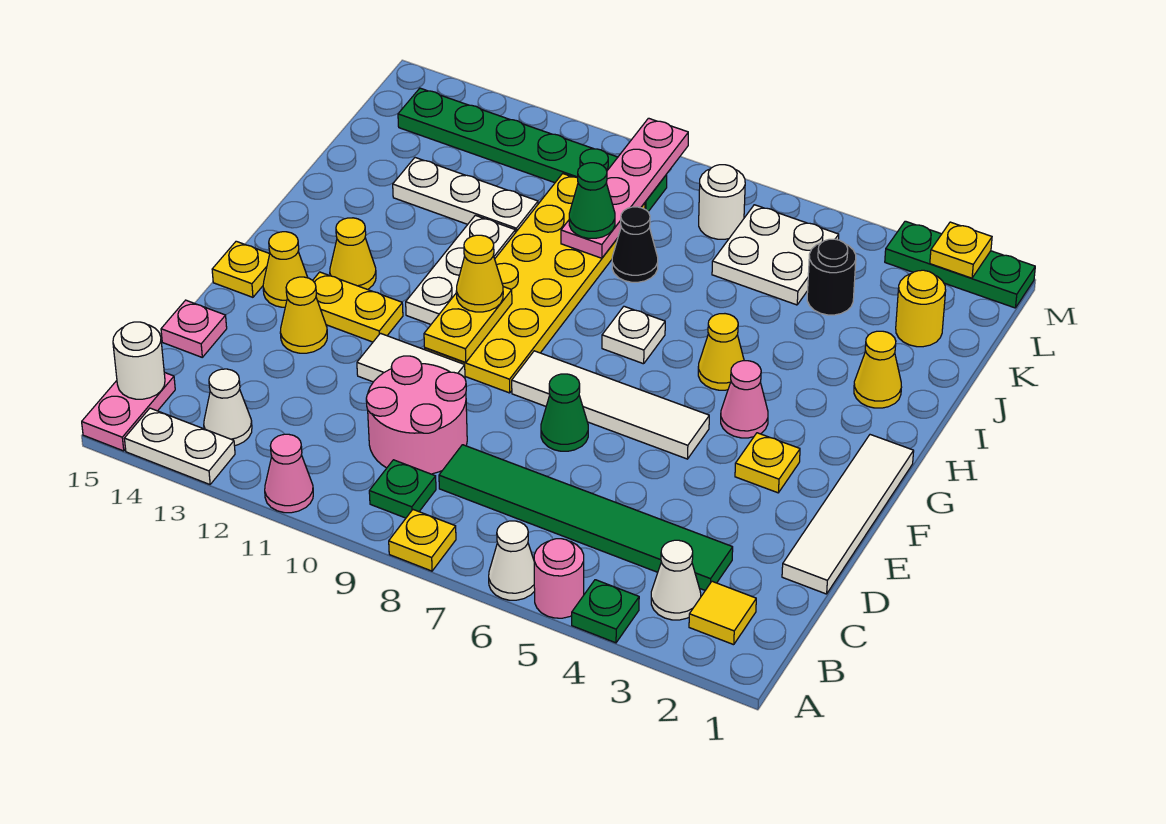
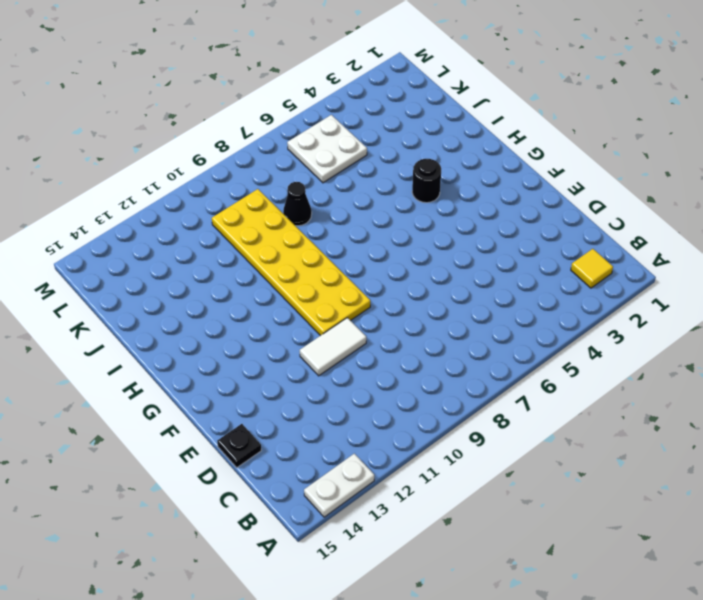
black plate D15 level 1 -> pink plate D15 level 1
black round brick H4 level 1 -> black round brick K4 level 1
none -> green plate A4 level 1
none -> pink round brick A5 level 1
none -> white cone A6 level 1
none -> yellow plate A8 level 1

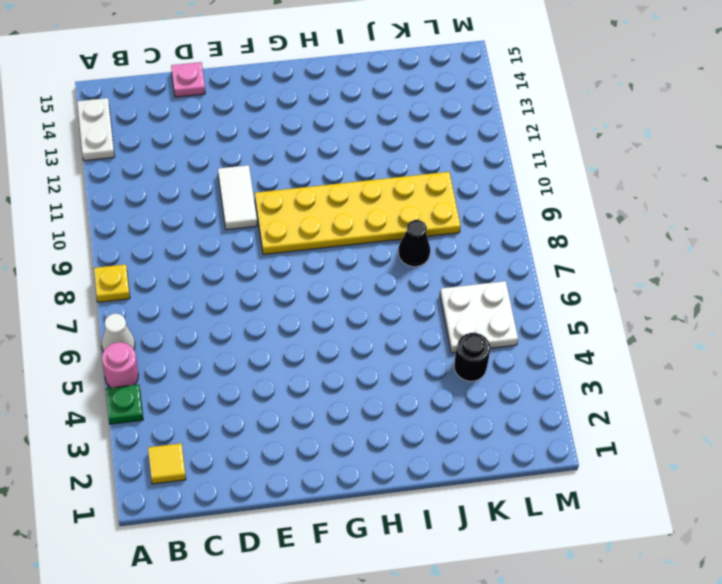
none -> pink cone A11 level 1
none -> pink plate A15:B15 level 1
none -> white cone B3 level 1
none -> green plate B9 level 1

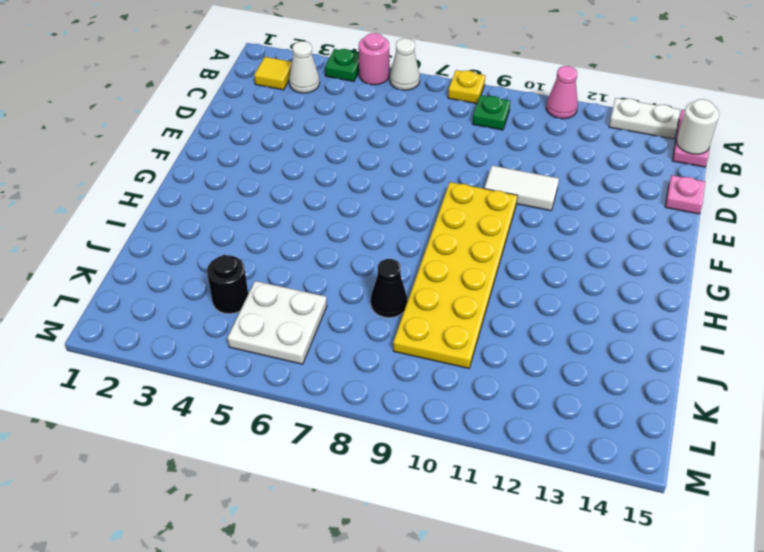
none -> white cone B13 level 1
none -> green tile C3:C8 level 1
none -> pink round brick C9:D10 level 1
none -> white tile D1:G1 level 1

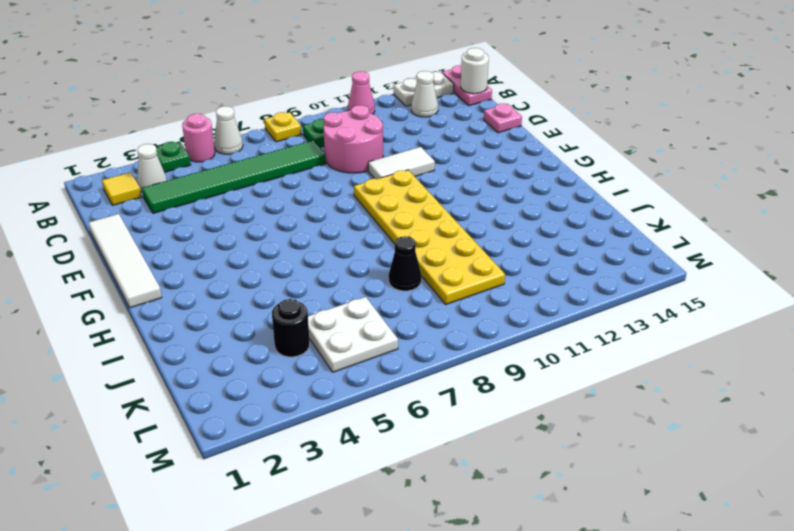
none -> green cone E7 level 1
none -> yellow cone E13 level 1
none -> yellow plate F3 level 1
none -> white tile F5:F8 level 1

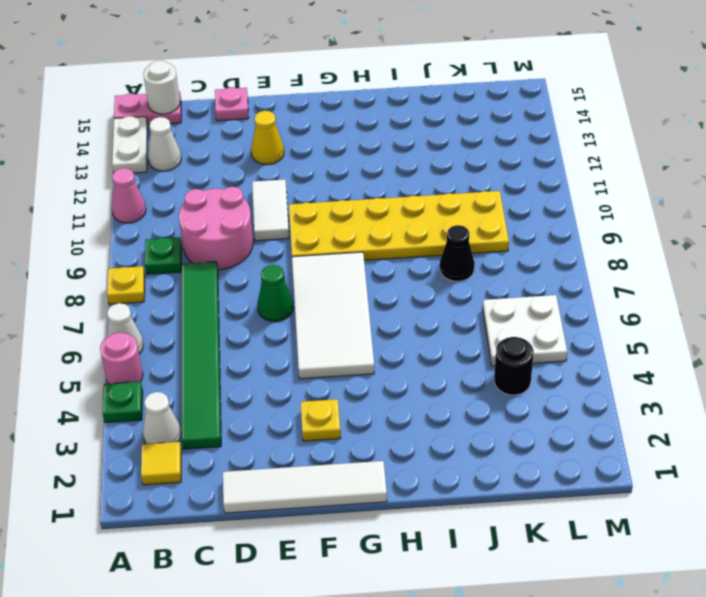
white tile F5:G8 level 1 -> white tile F5:F8 level 1
none -> yellow plate F12:F13 level 1
none -> yellow cone F14 level 1
none -> yellow plate F15 level 1
none -> pink cone G4 level 1

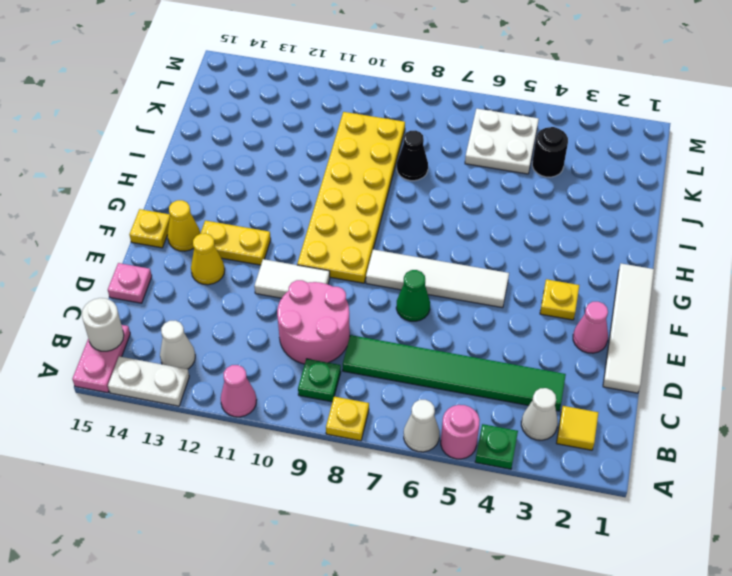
pink cone E2 level 1 -> pink cone G4 level 1
none -> white plate G11:I11 level 1
none -> yellow cone G13 level 1
none -> yellow cone H5 level 1
none -> white plate H7 level 1

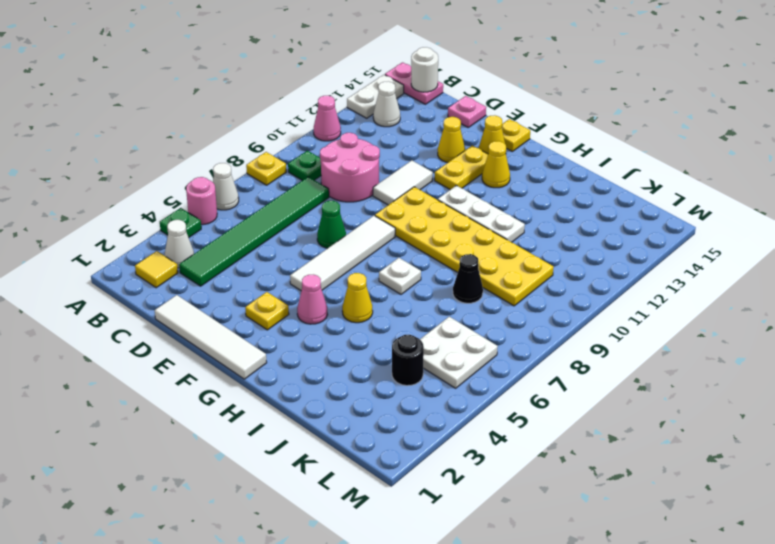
none -> yellow cone I2 level 1
none -> white plate J11:J13 level 1
none -> yellow round brick K2 level 1
none -> white round brick L7 level 1

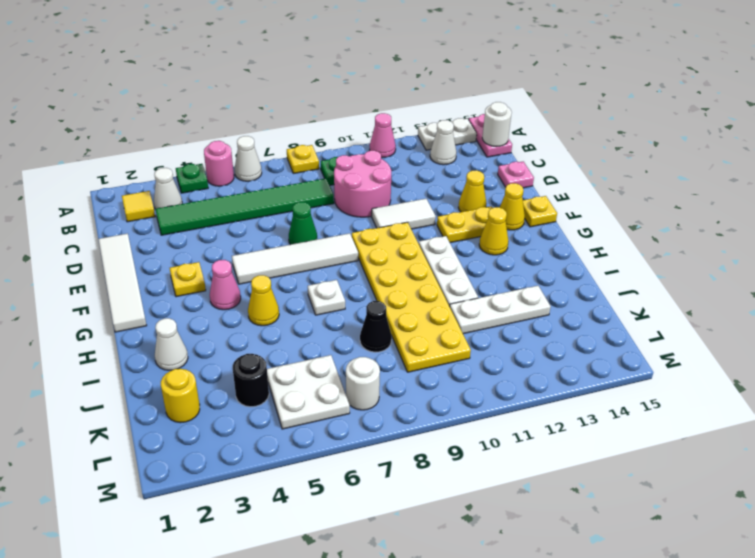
white cone I2 level 1 -> yellow cone I2 level 1
none -> green plate L9:L14 level 1
none -> green plate M1:M3 level 1
none -> yellow plate F10:G10 level 2
none -> pink plate J9:M9 level 2

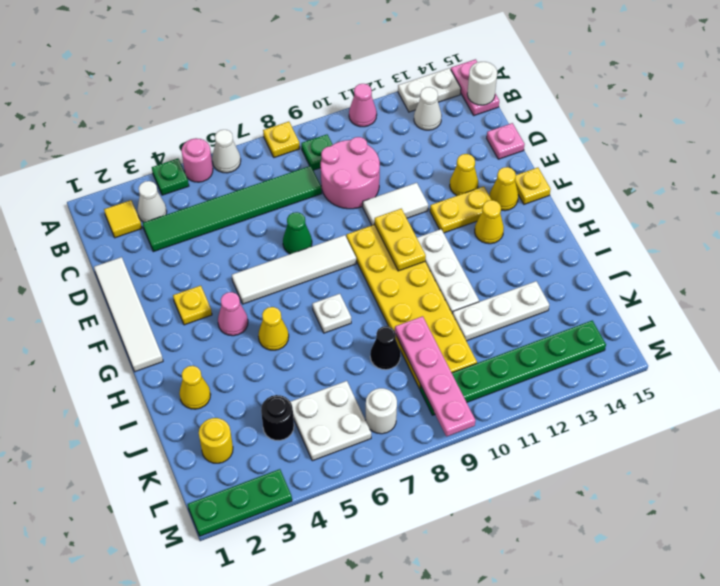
none -> yellow plate M2 level 2
none -> yellow cone G10 level 3
none -> green cone J9 level 3

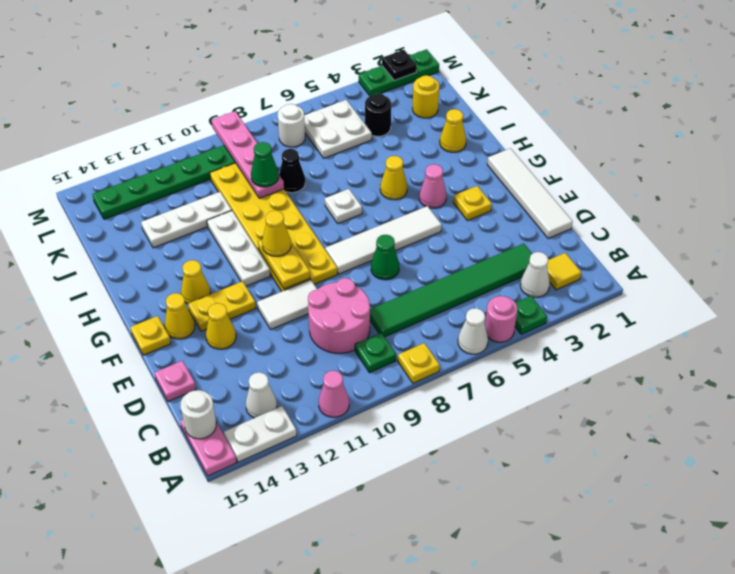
black plate M2 level 2 -> yellow plate M2 level 2

